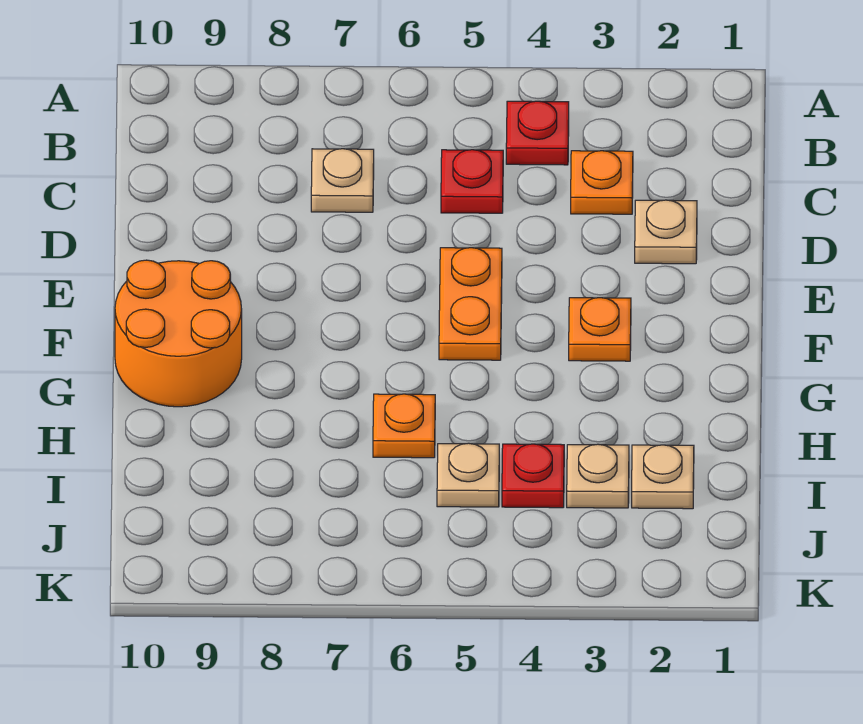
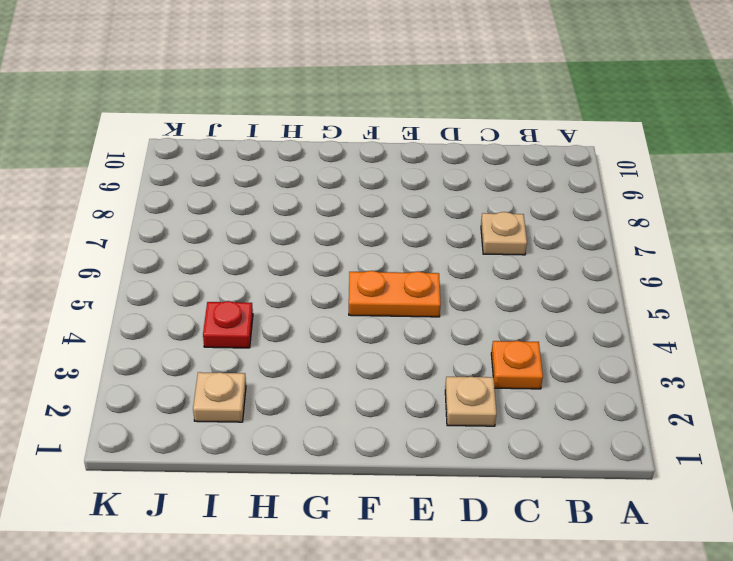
none -> red plate B4 level 1
none -> red plate C5 level 1
none -> orange plate F3 level 1

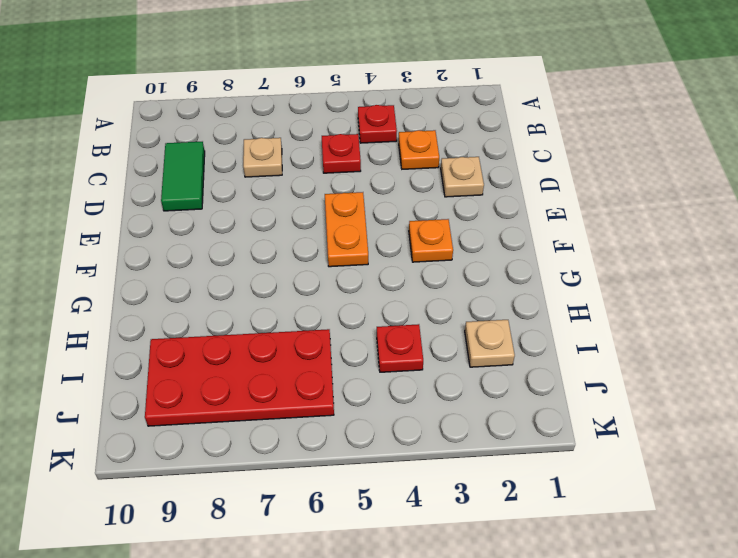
green tile C9:D9 level 1 -> none
red plate I6:J9 level 1 -> none
none -> orange round brick F9:G10 level 1
none -> orange plate H6 level 1
none -> tan plate I3 level 1

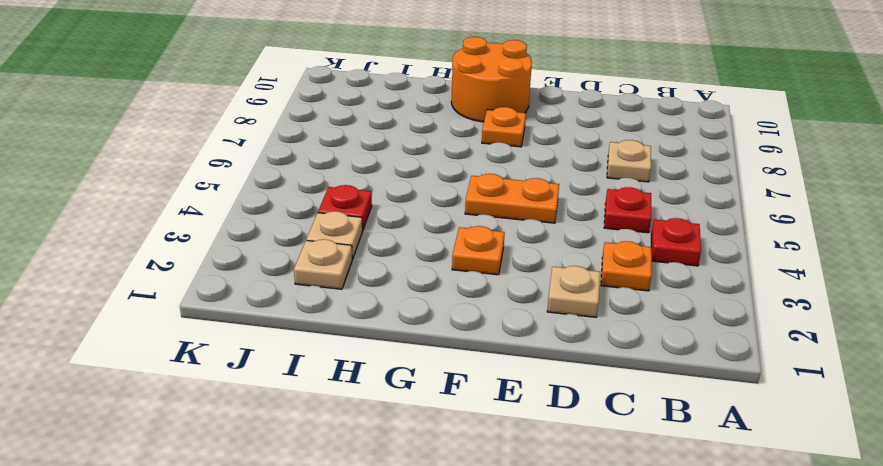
orange plate F8 level 1 -> orange plate H6 level 1
none -> tan plate I5 level 1

